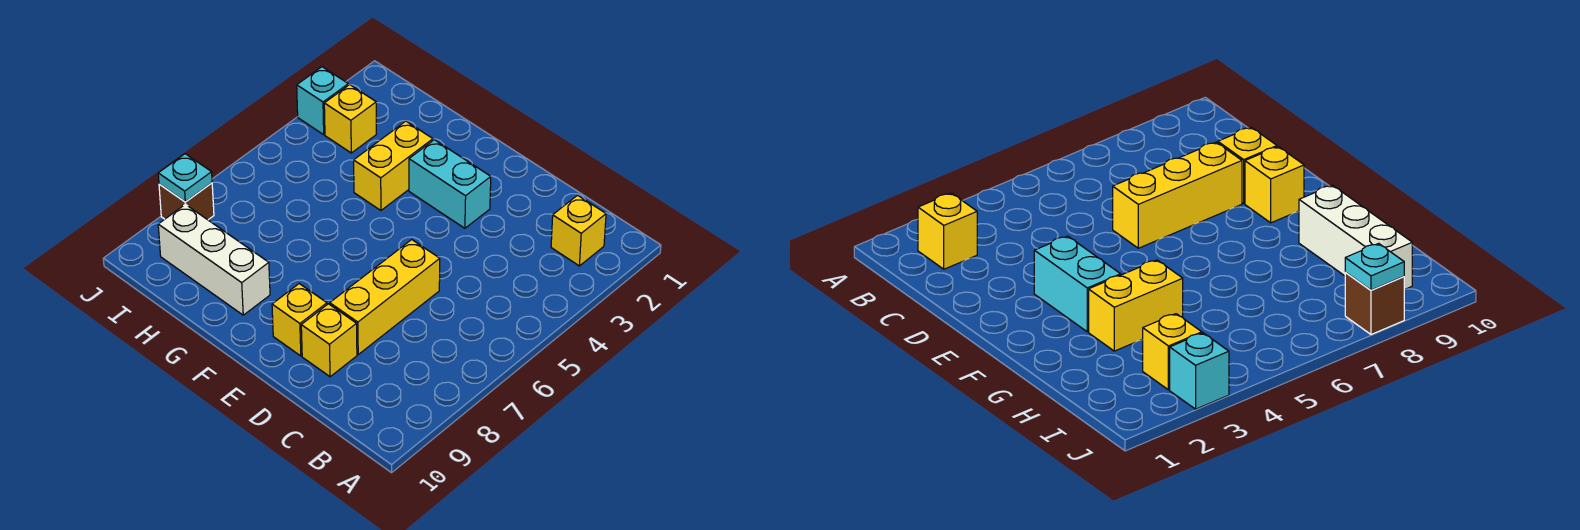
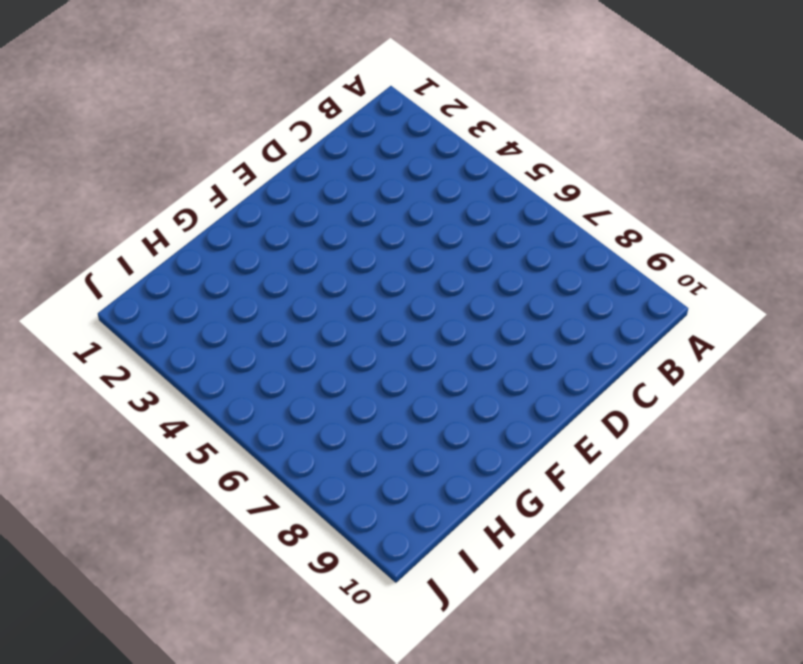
none -> yellow brick B2 level 1
none -> yellow brick D6:D8 level 1

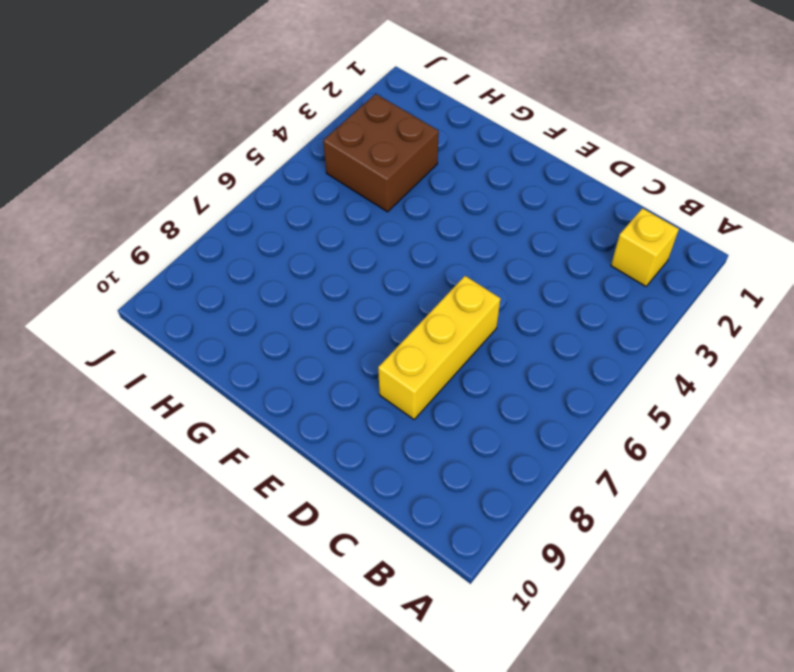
brown brick H3:I4 level 1 -> yellow brick I3 level 1
none -> yellow brick D9 level 1
none -> cyan brick E3:F3 level 1

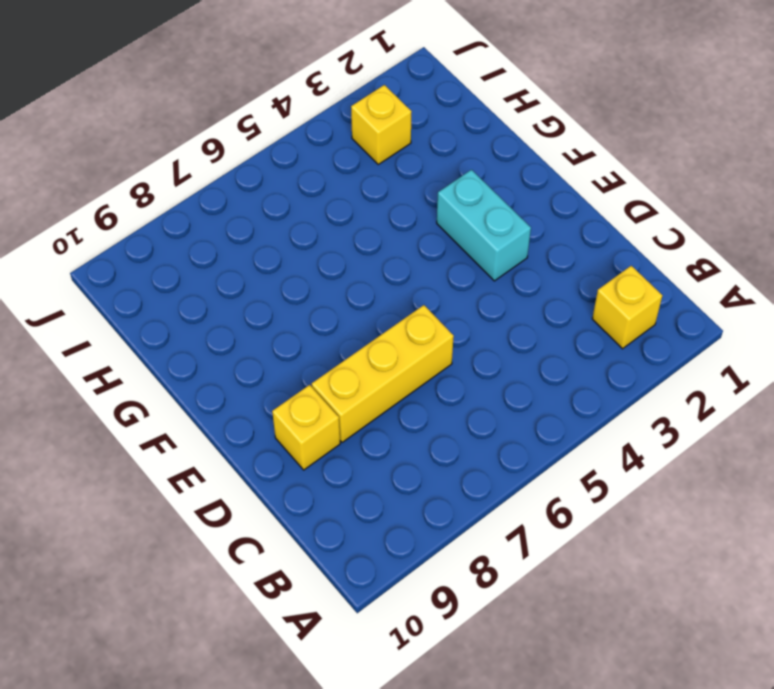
none -> yellow brick E9 level 1
none -> yellow brick G3:G4 level 1

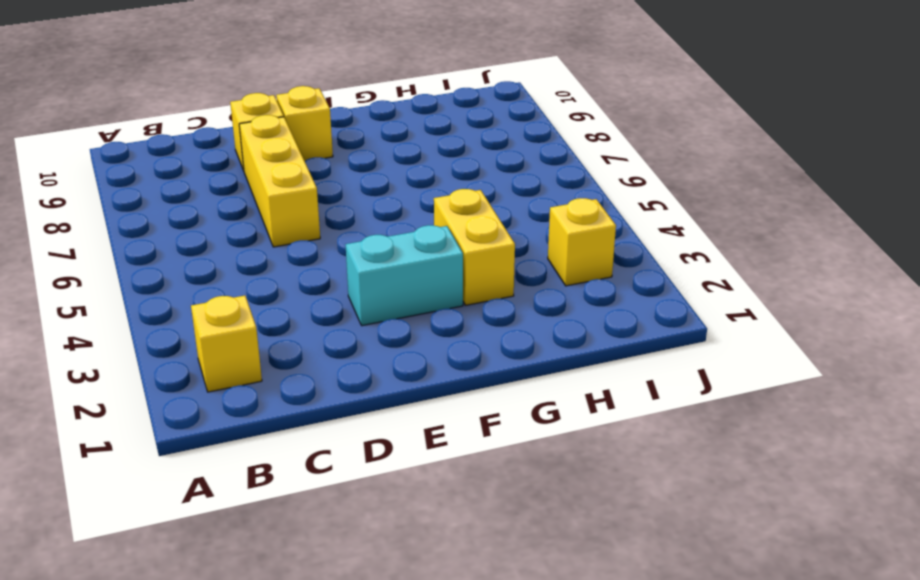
none -> white brick G9:I9 level 1
none -> cyan brick J3 level 1

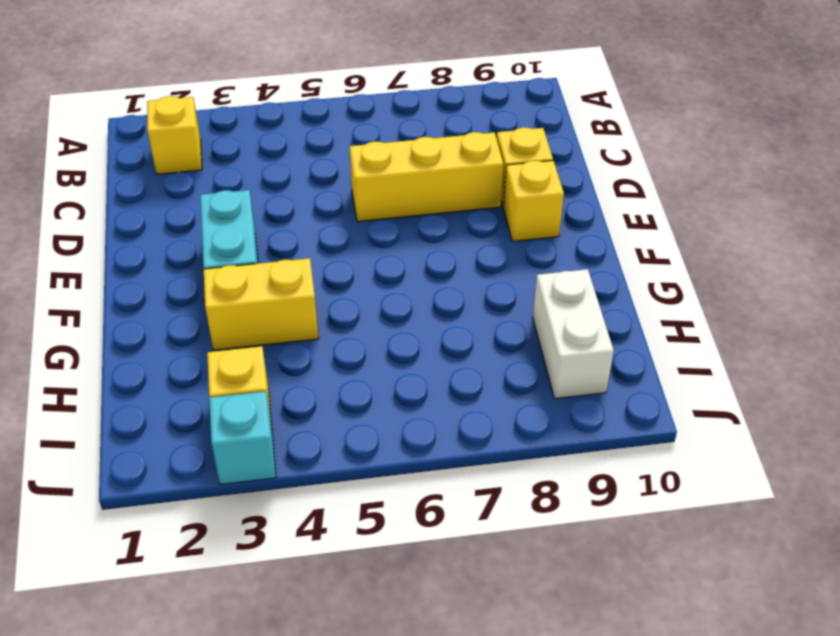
white brick H9:I9 level 1 -> white brick G9:I9 level 1
none -> brown brick J8 level 1
none -> cyan plate J8 level 2

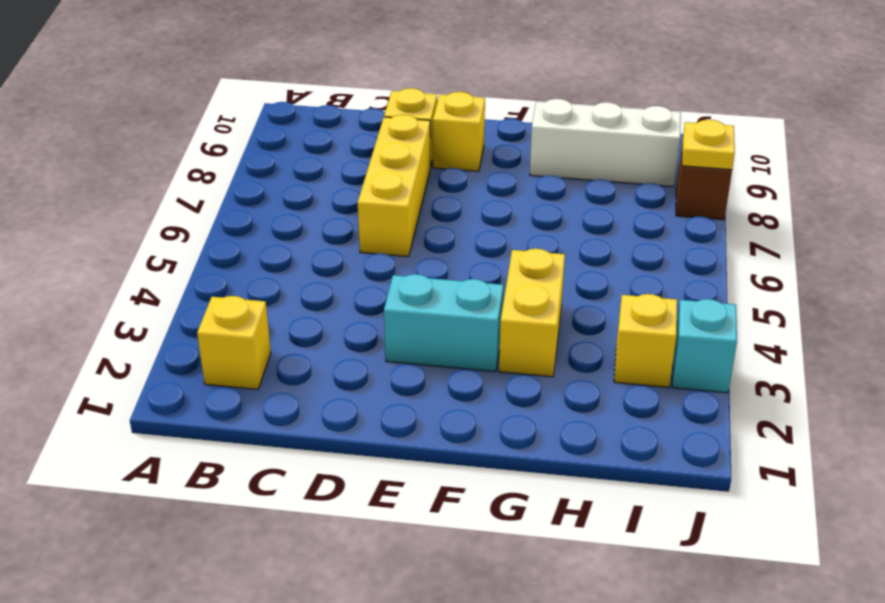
yellow plate J8 level 2 -> cyan plate J8 level 2

